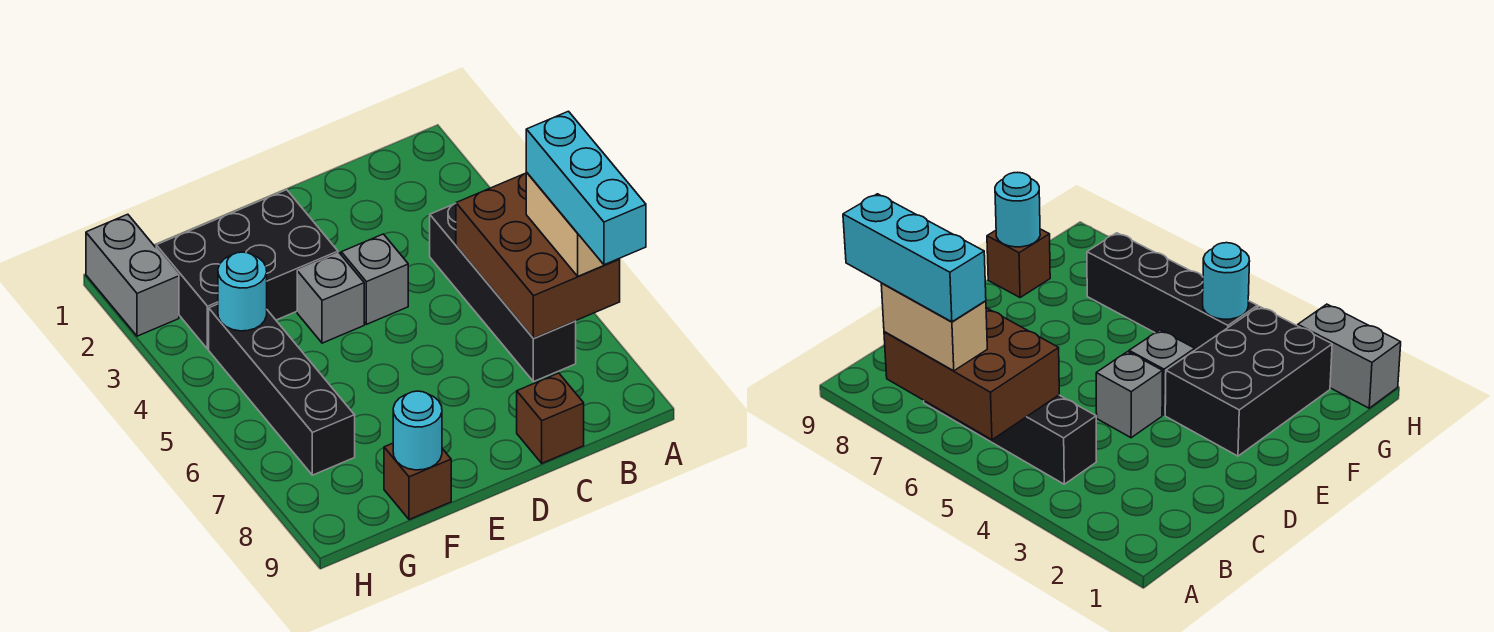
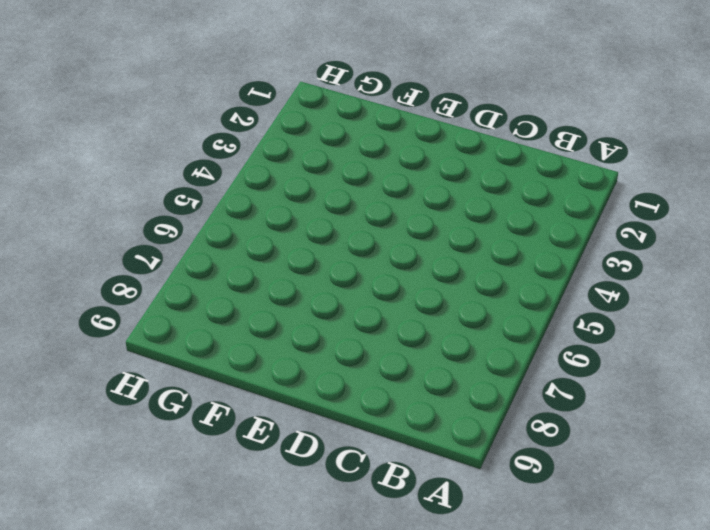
none -> black brick B4:B7 level 1
none -> brown brick C9 level 1
none -> grey brick D4 level 1

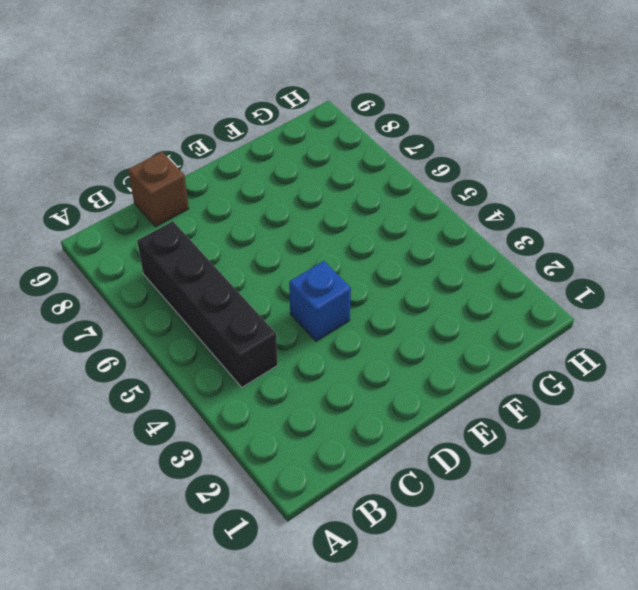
blue brick D4 level 1 -> grey brick D4 level 1
none -> black brick E2:G3 level 1
none -> grey brick E4 level 1
none -> brown brick F9 level 1

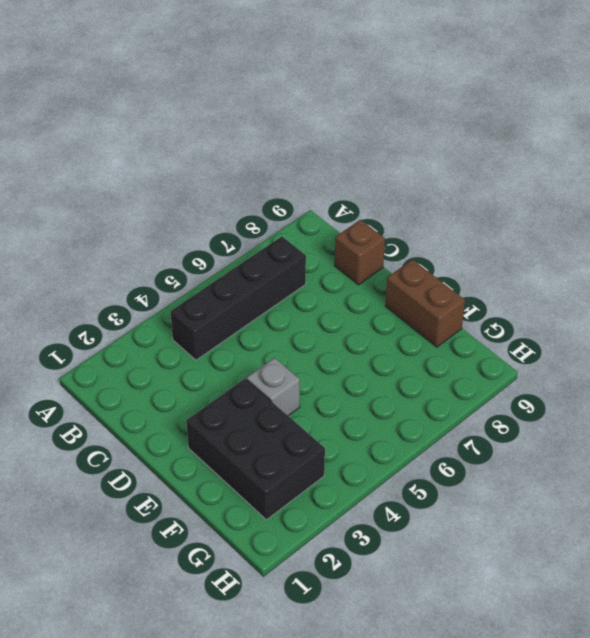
brown brick E9:F9 level 1 -> brown brick F9 level 1
none -> grey brick D4 level 1
none -> black brick G4:G7 level 1
none -> grey brick H1:H2 level 1

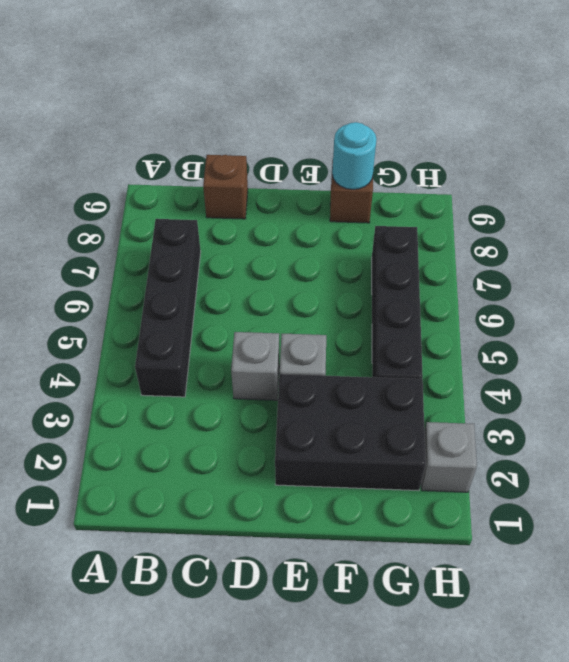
grey brick H2 level 1 -> grey brick H1:H2 level 1
none -> brown brick A5:B7 level 2
none -> cyan round brick G4 level 2
none -> tan brick A6:A7 level 3

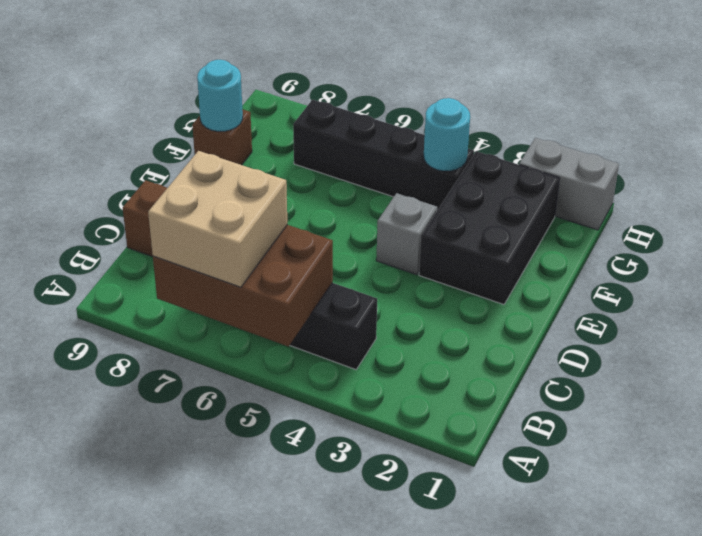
tan brick A6:B7 level 3 -> tan brick A6:A7 level 3
none -> grey brick D4 level 1
none -> cyan brick A6:A8 level 4

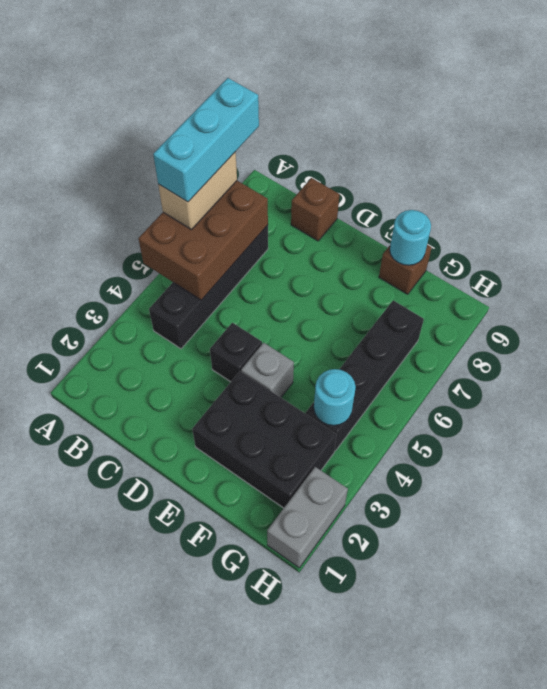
black brick D4 level 1 -> grey brick D4 level 1

